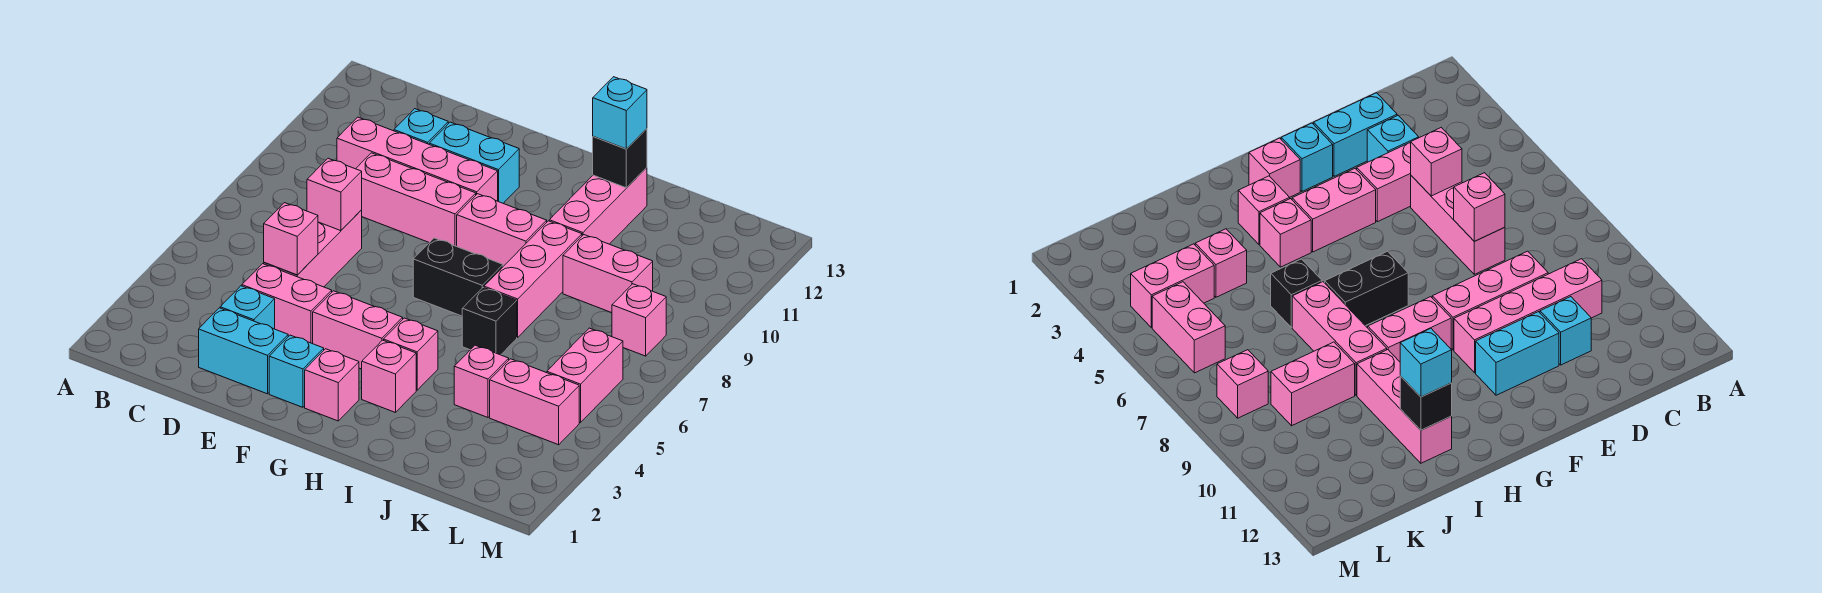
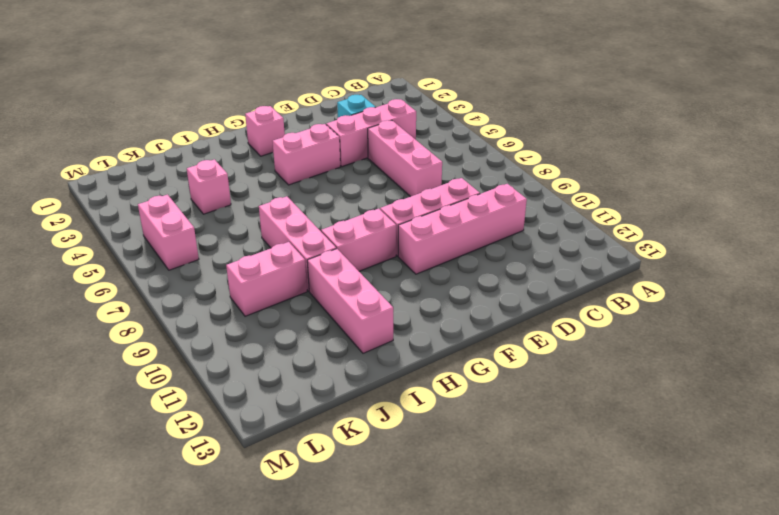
pink brick C4:E4 level 1 -> pink brick D4:E4 level 1
none -> cyan brick D2:E2 level 1
none -> cyan brick D11 level 1
none -> cyan brick E11:F11 level 1

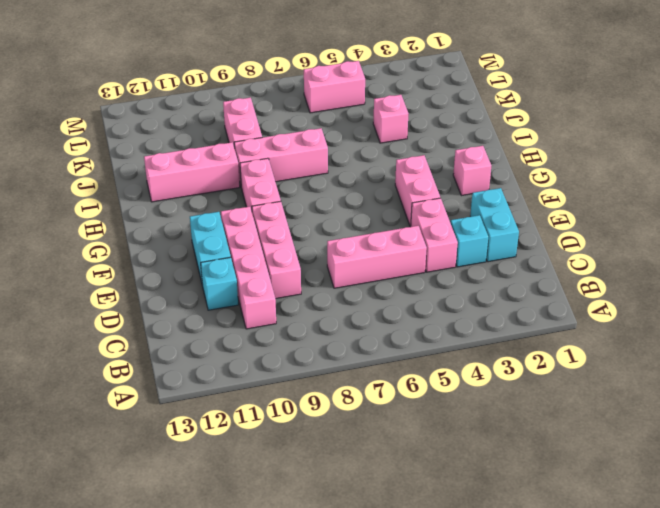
none -> cyan brick F2 level 1
none -> black brick G7:H7 level 1
none -> pink brick H3 level 1

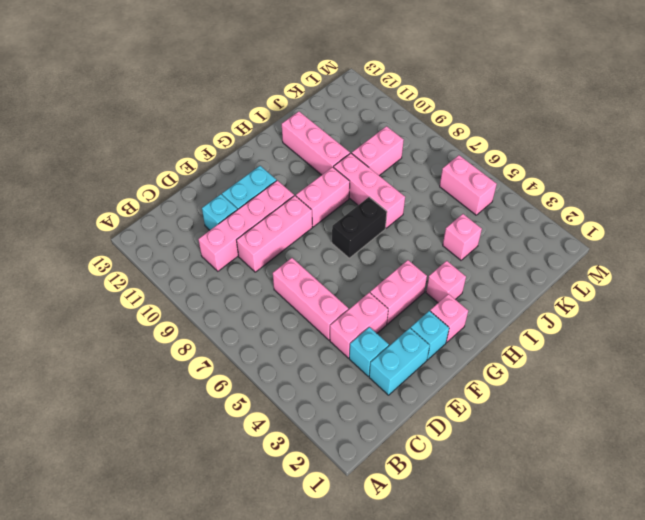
none -> pink brick H4 level 1
none -> black brick I6 level 1
none -> pink brick K4:L4 level 1

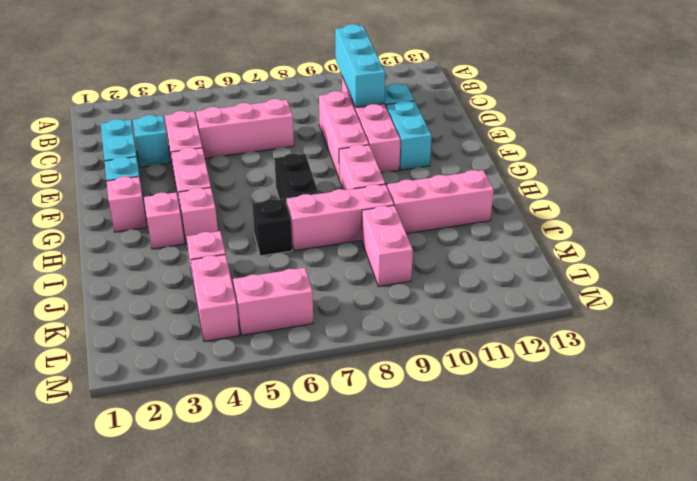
cyan brick B10:D10 level 2 -> none
none -> pink brick L8 level 1
none -> pink brick D5 level 2
none -> pink brick D7 level 2

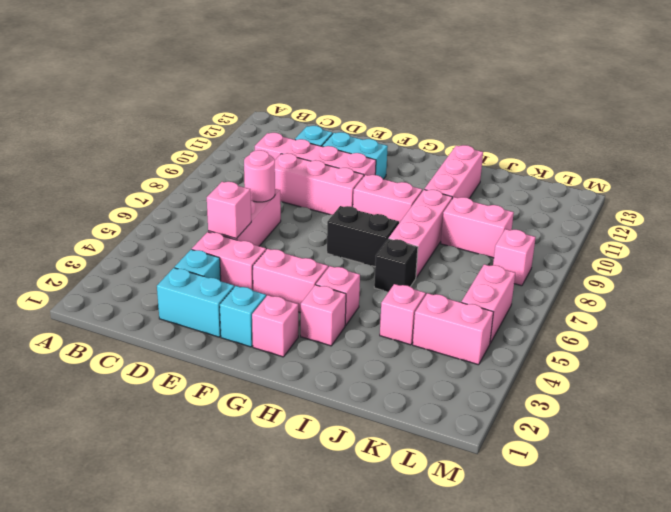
pink round brick D7 level 2 -> pink brick D7 level 2
none -> black brick I12 level 2
none -> cyan brick I12 level 3

